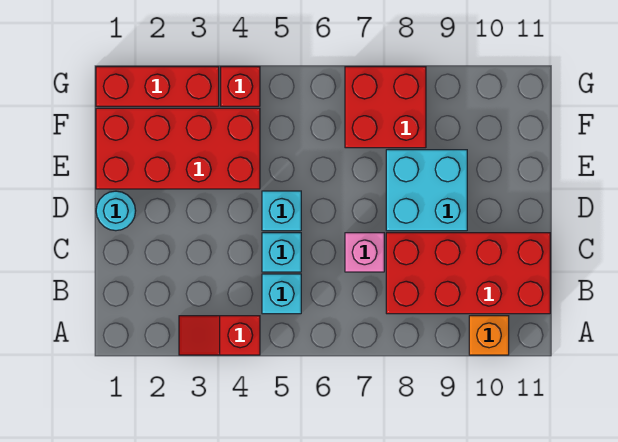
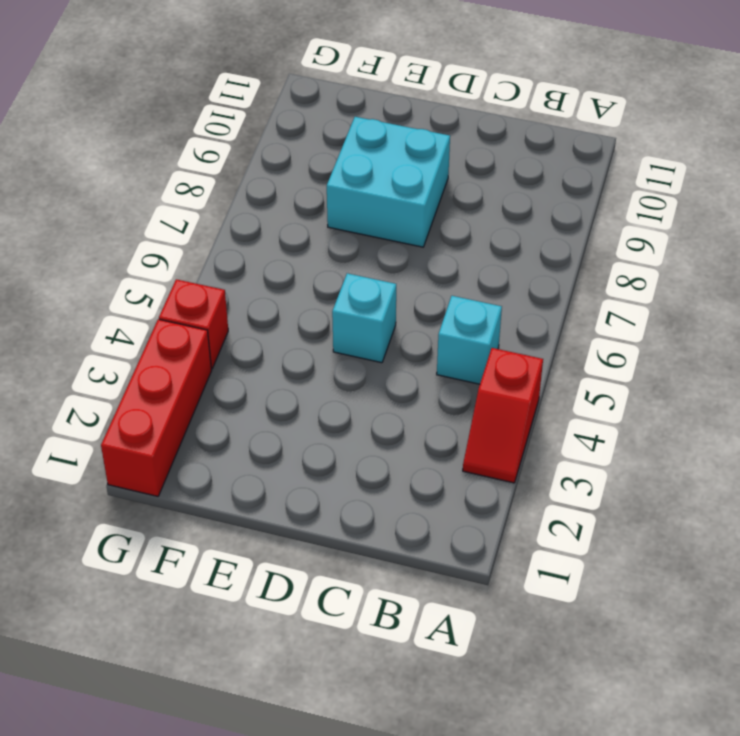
none -> orange brick A10 level 1
none -> red brick B8:C11 level 1
none -> cyan brick C5 level 1

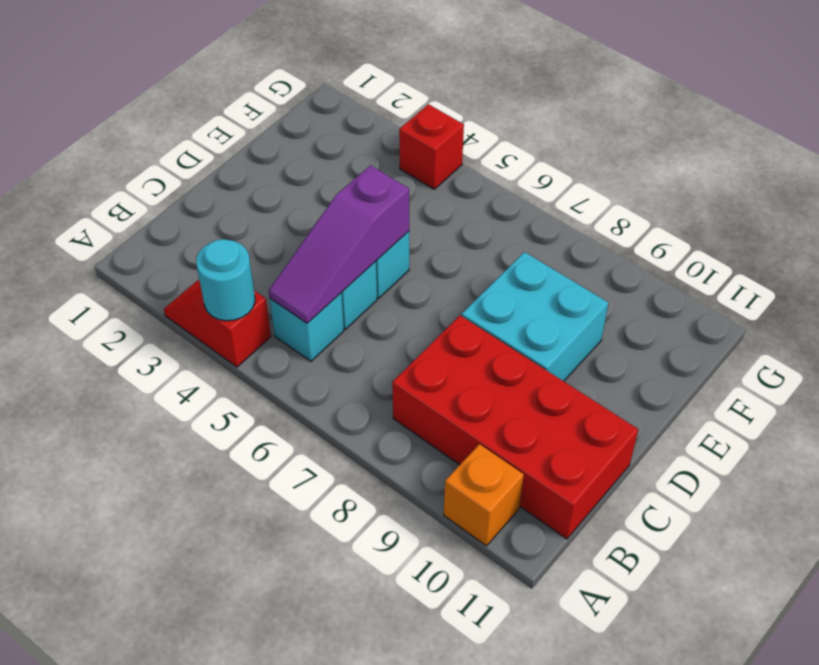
cyan round brick A4 level 2 -> cyan round brick D1 level 1
purple slope B5:D5 level 2 top D -> none
none -> pink brick C7 level 1
none -> red brick E1:F4 level 1
none -> red brick F7:G8 level 1

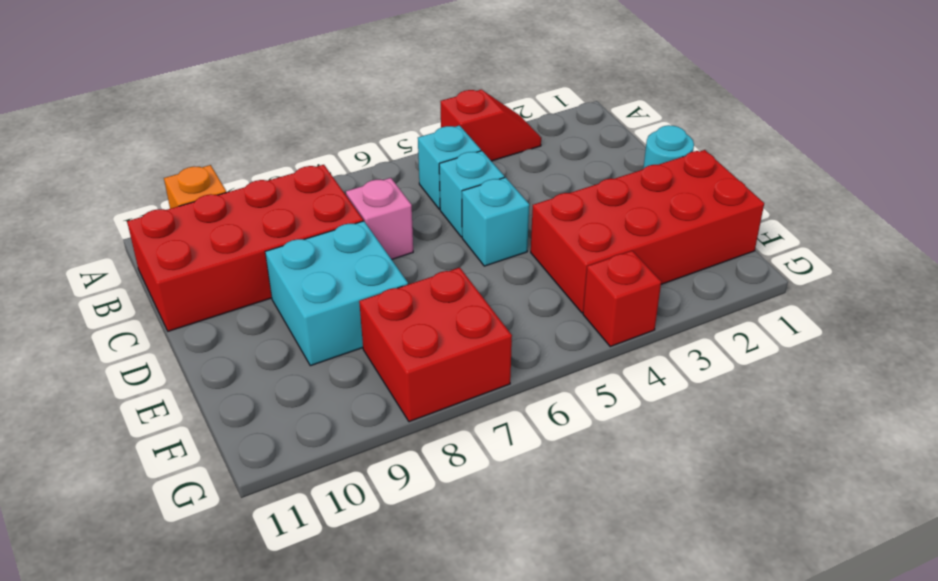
none -> red brick G1:G3 level 1

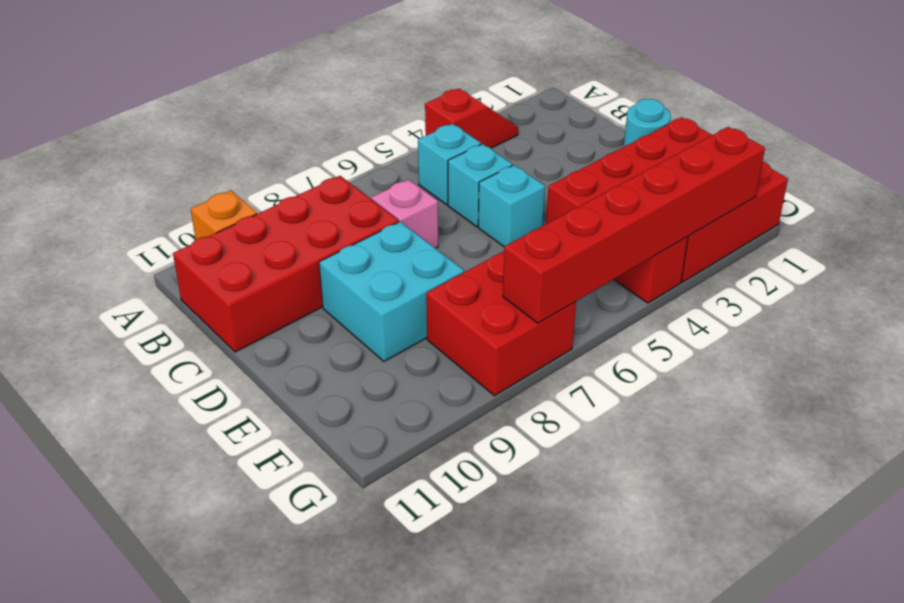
red brick G2:G7 level 2 -> none

